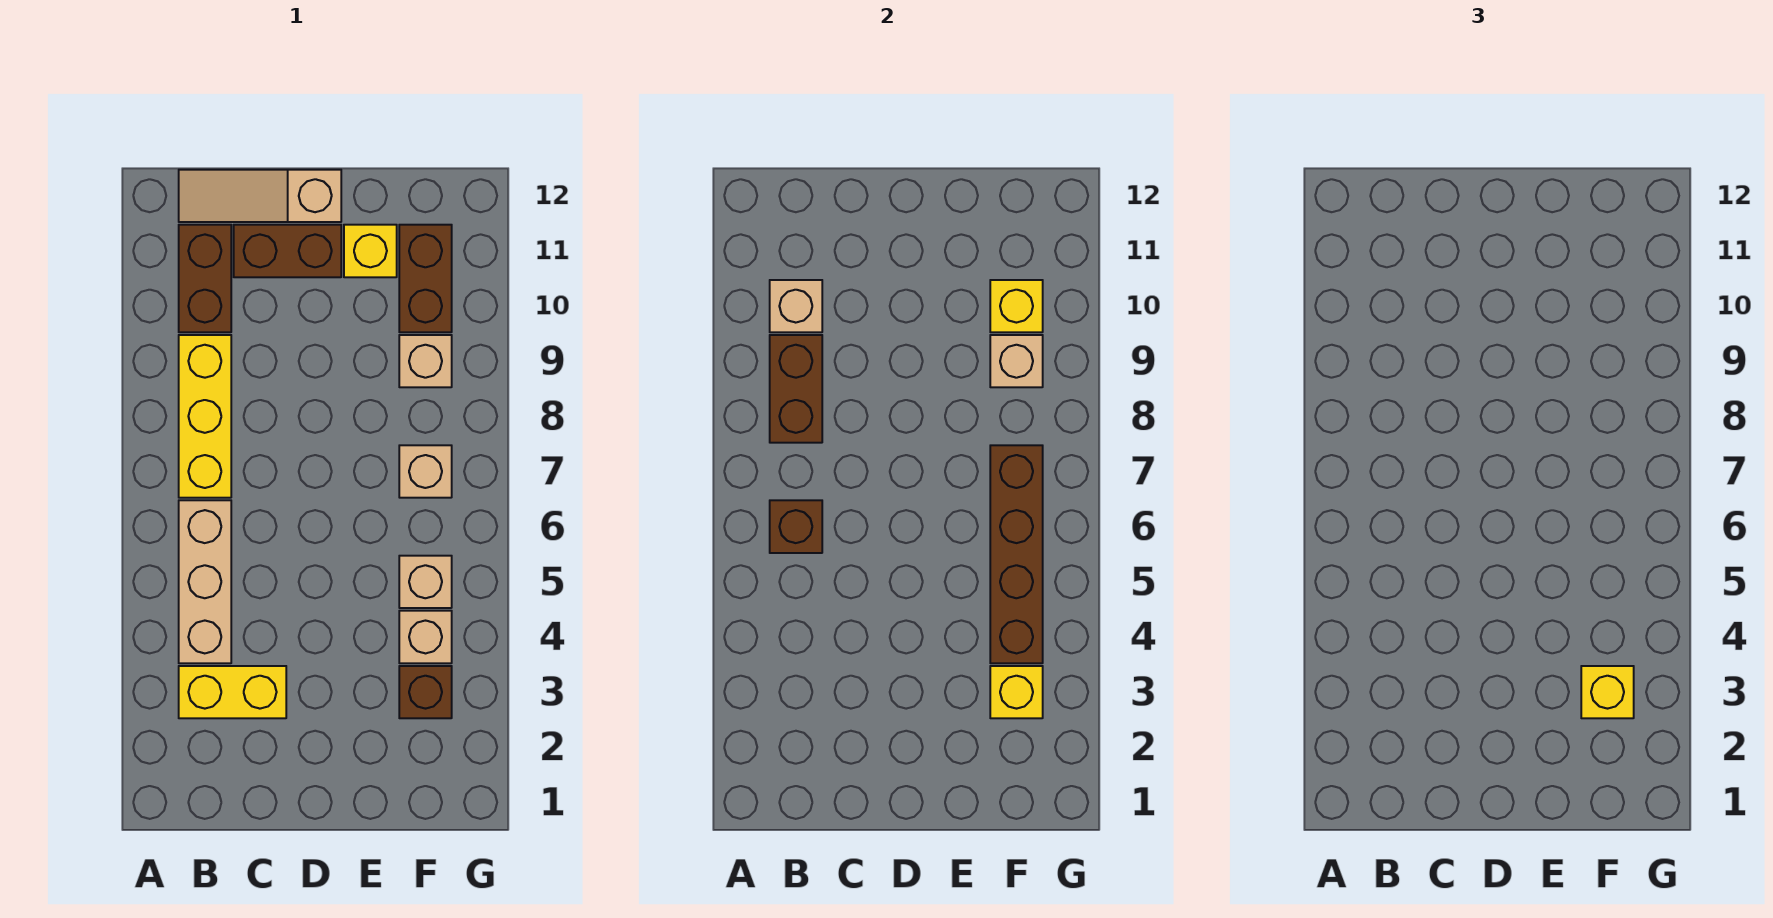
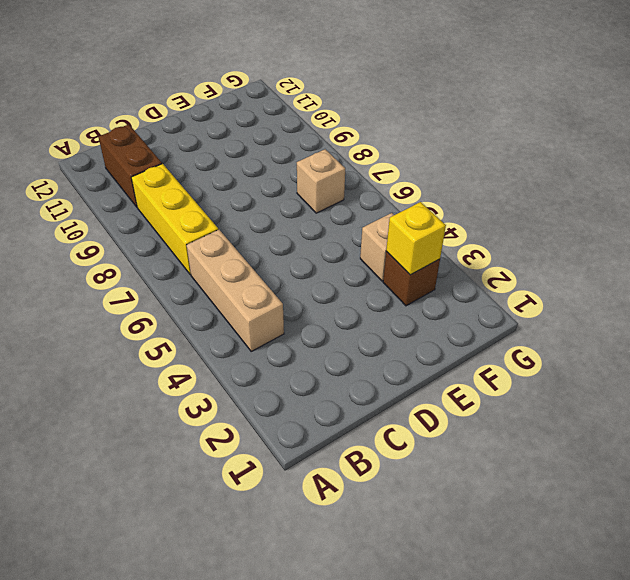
none -> yellow brick B3:C3 level 1
none -> tan slope B12:D12 level 1 top D
none -> brown brick C11:D11 level 1

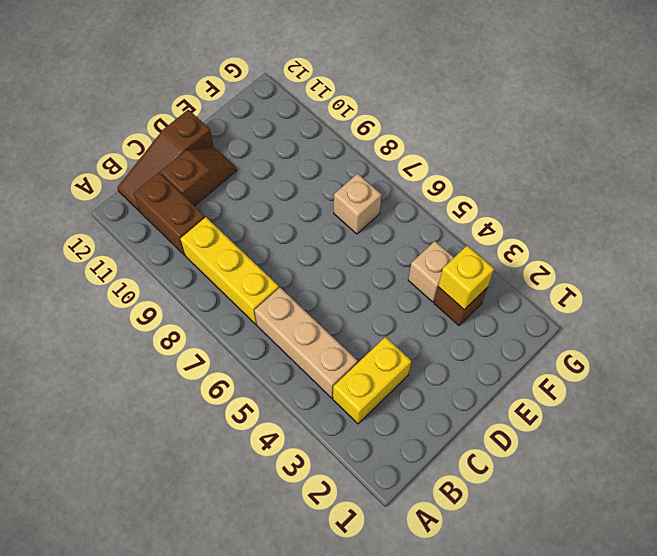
brown slope B12:D12 level 1 top D -> tan slope B12:D12 level 1 top D
brown slope C11:D11 level 1 top C -> brown brick C11:D11 level 1
none -> yellow brick E11 level 1
none -> tan brick F5 level 1
none -> tan brick F9 level 1

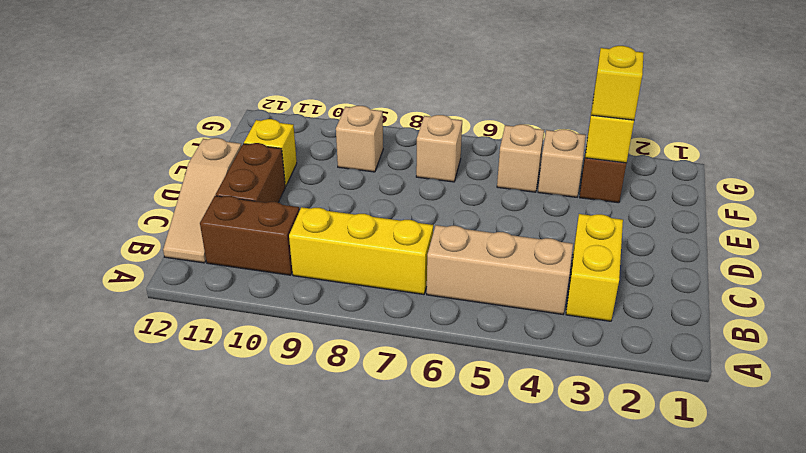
none -> brown brick F10:F11 level 1
none -> brown brick B6 level 2
none -> brown brick B8:B9 level 2

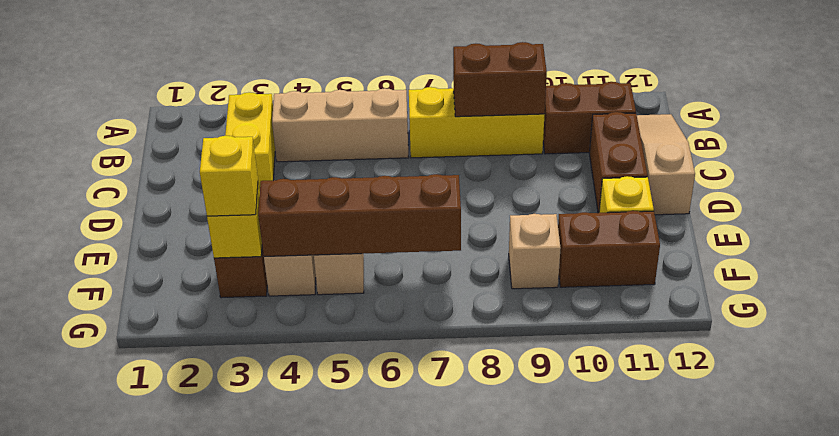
none -> tan brick F7 level 1
none -> brown brick B6 level 2
none -> tan brick B10 level 2

